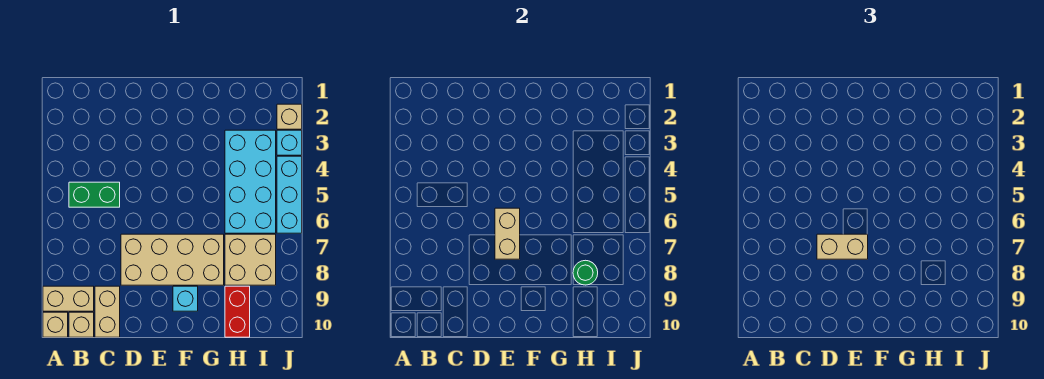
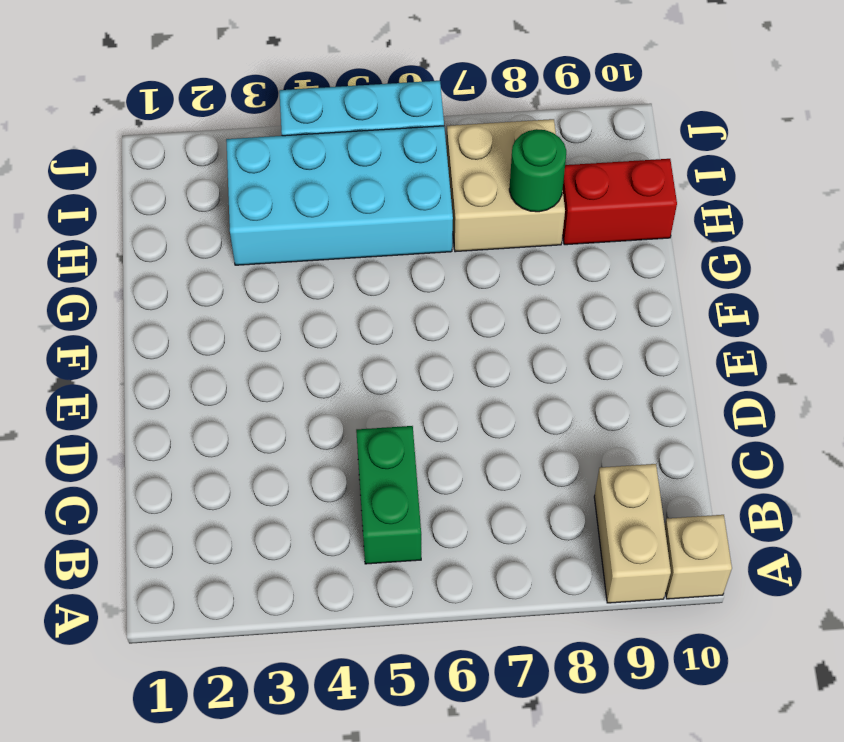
none -> tan brick B10 level 1
none -> tan brick C9:C10 level 1
none -> tan brick D7:G8 level 1

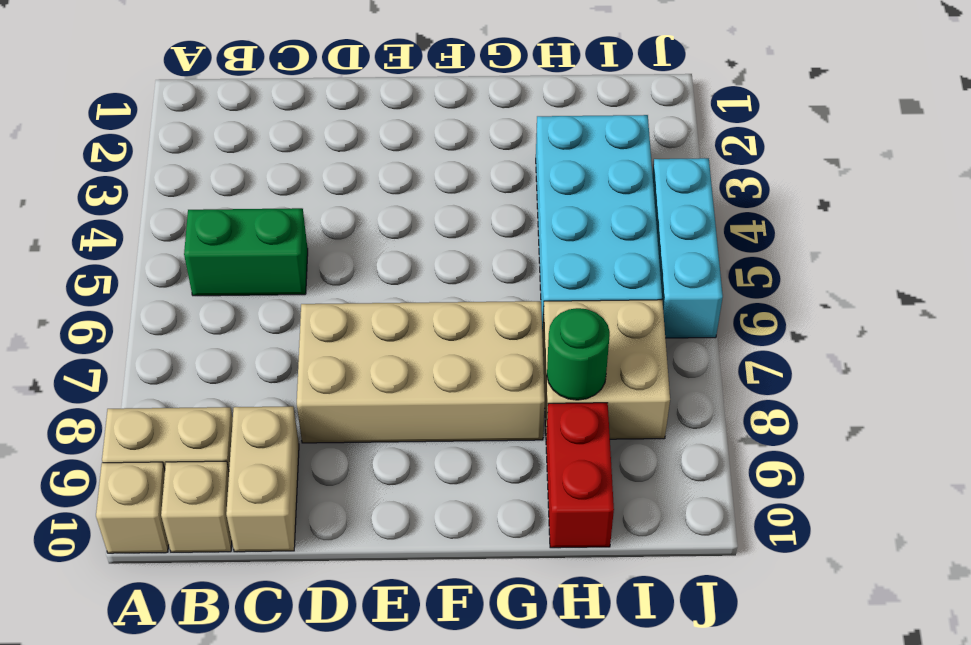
none -> cyan brick F9 level 1
none -> tan brick J2 level 1
none -> cyan brick J3 level 1

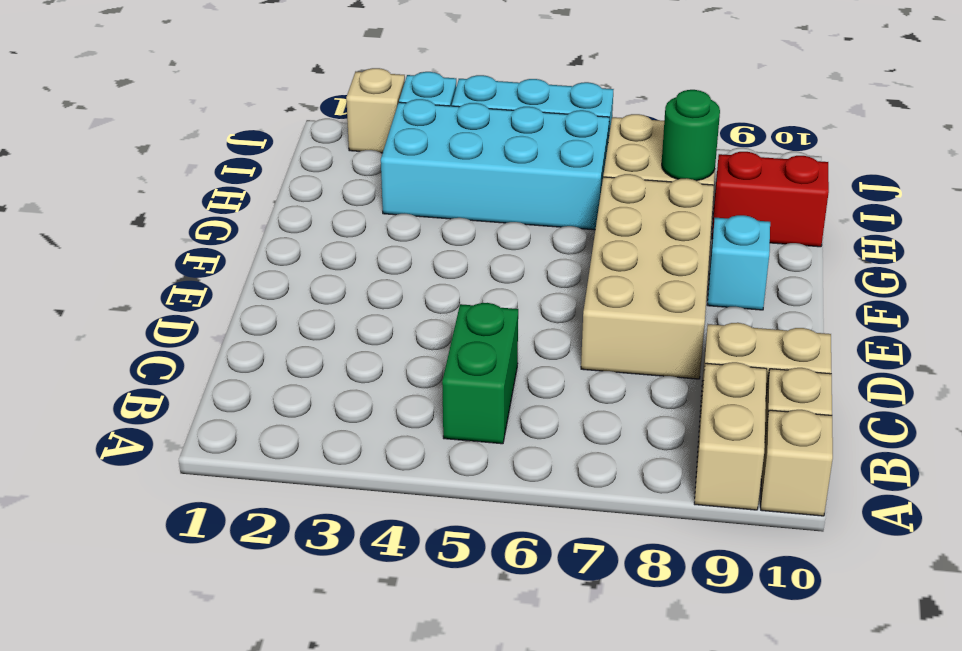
none -> tan brick E6:E7 level 2
none -> tan brick D7:E7 level 3

